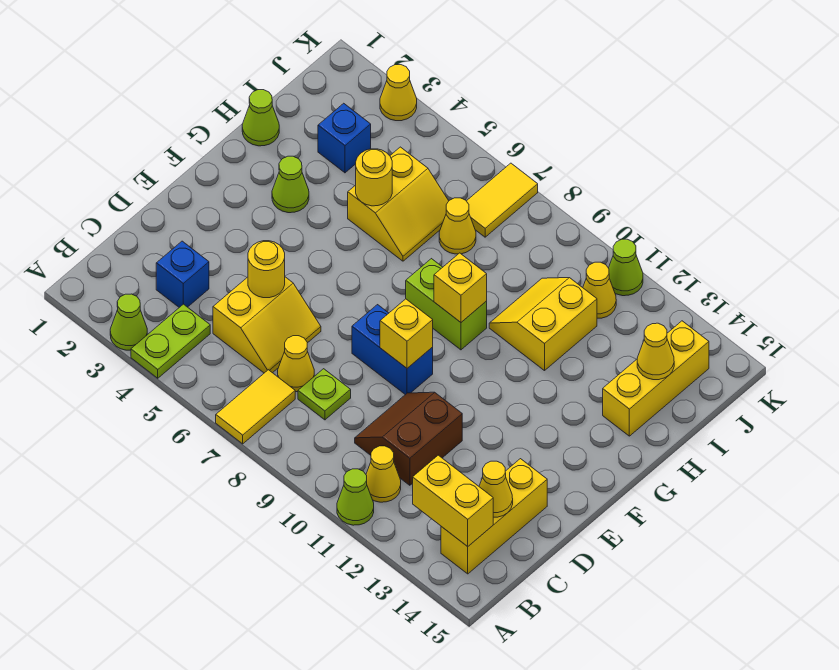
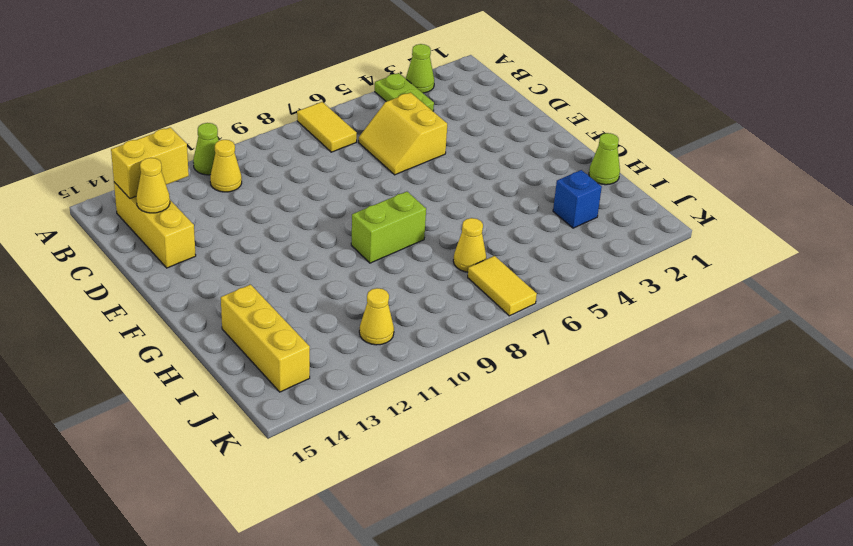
none -> blue brick C3 level 1
none -> yellow cone C7 level 1
none -> lime plate C8 level 1
none -> brown slope C10:D11 level 1 top 11

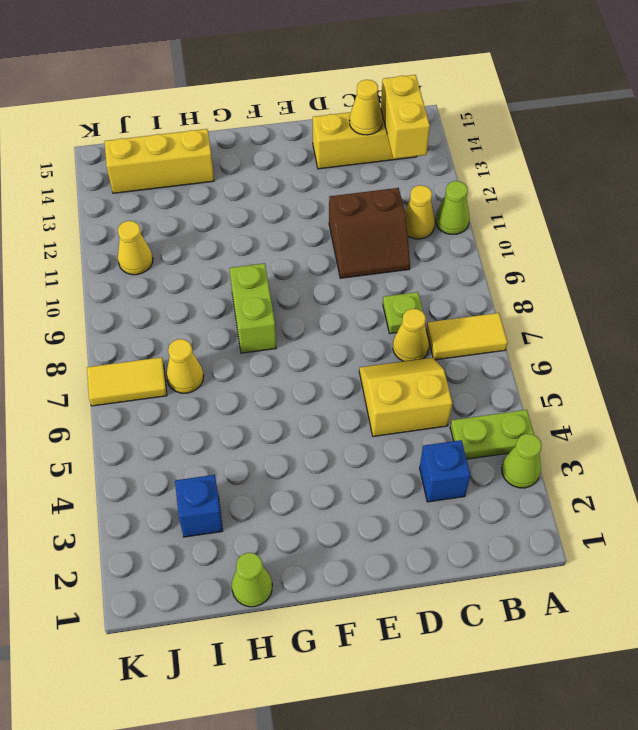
none -> blue brick E8:E9 level 1
none -> lime cone G3 level 1
none -> yellow slope H5:I6 level 1 top 5
none -> yellow slope H10:I11 level 1 top 11

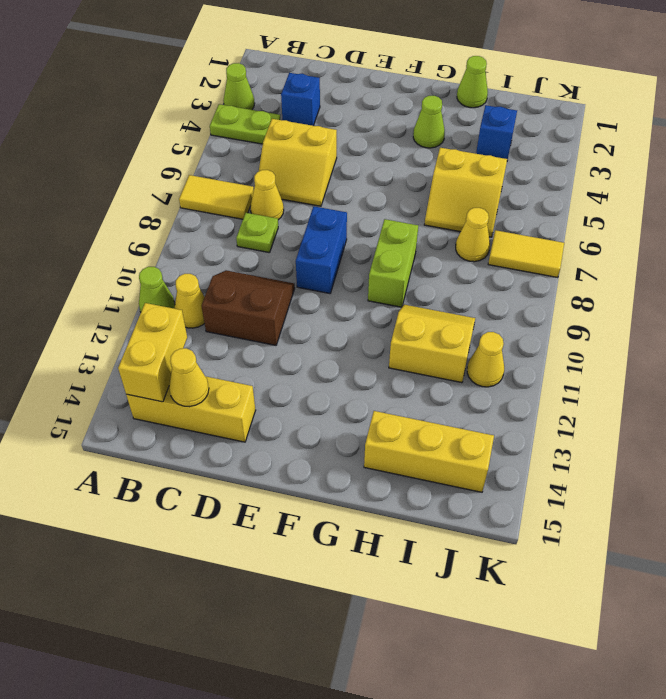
none -> yellow cone K3 level 1
none -> lime cone K11 level 1
none -> yellow round brick D5 level 2
none -> yellow brick E9 level 2

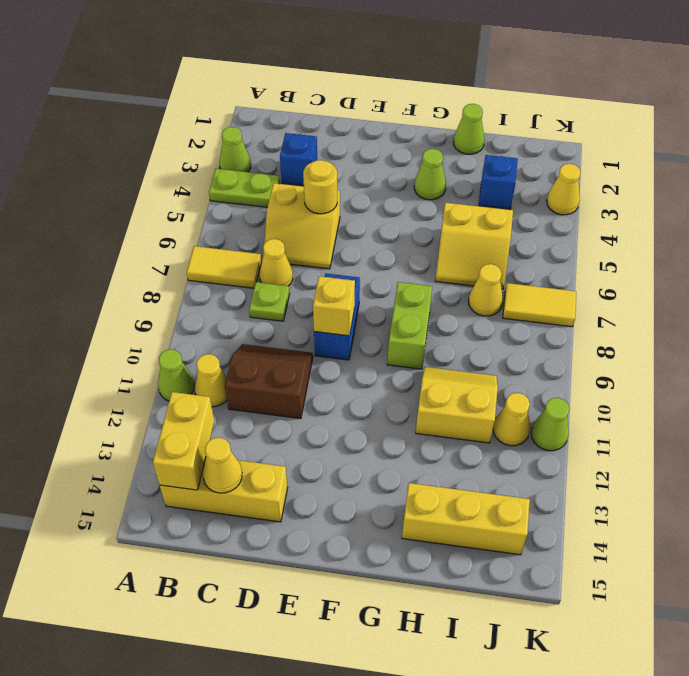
none -> yellow brick G9 level 2
none -> yellow round brick H5 level 2
none -> yellow cone I14 level 2

